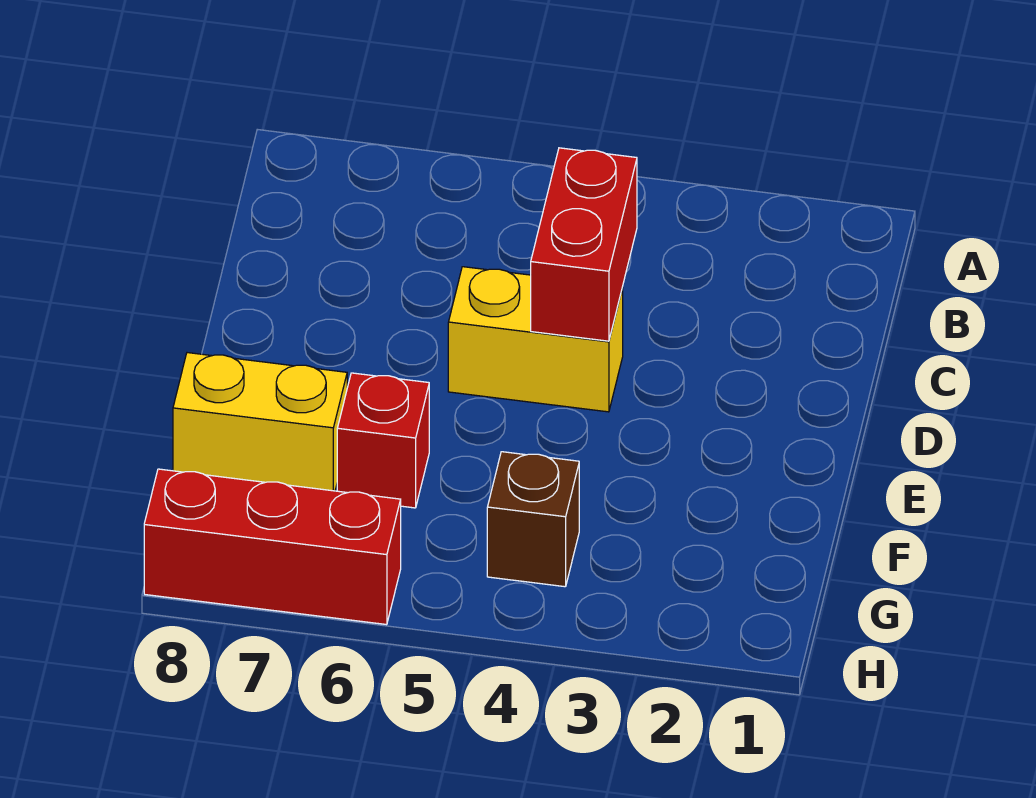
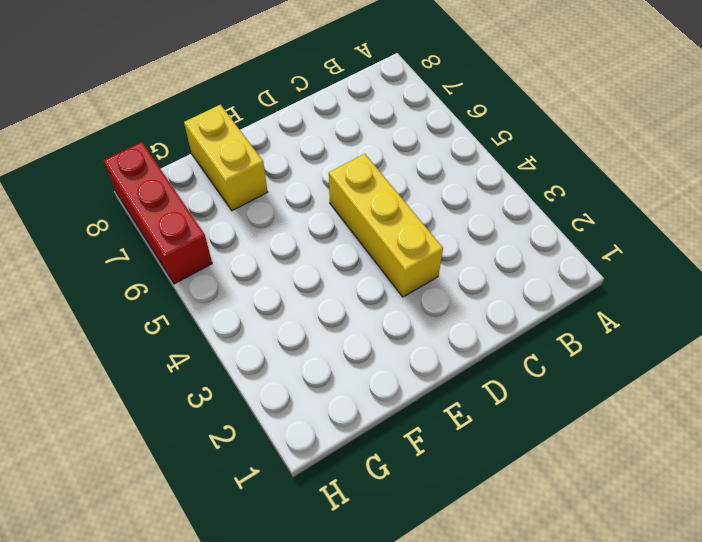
yellow brick D3:D5 level 1 -> yellow brick D4:D5 level 1
none -> red brick F6 level 1
none -> brown brick G4 level 1

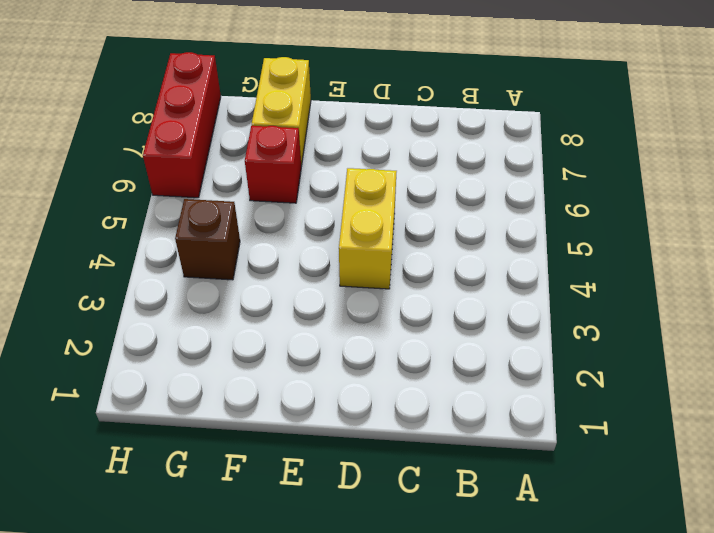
none -> red brick C4:D4 level 2

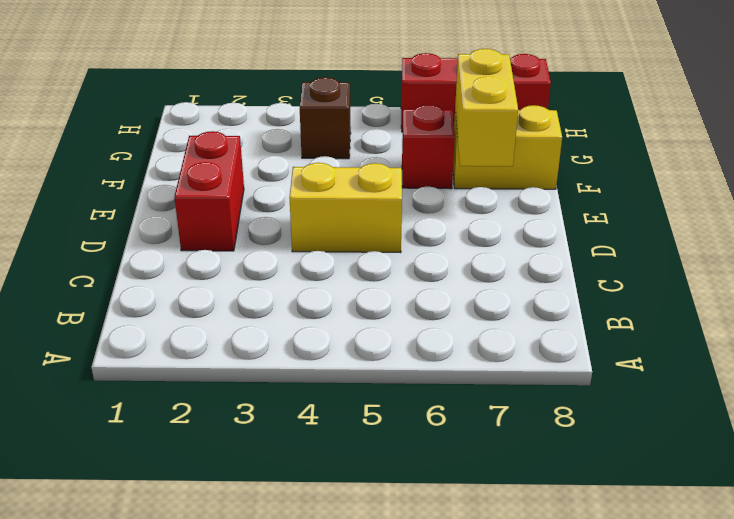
red brick D2:E2 level 1 -> red brick C4:D4 level 2
yellow brick E7:F7 level 2 -> none

